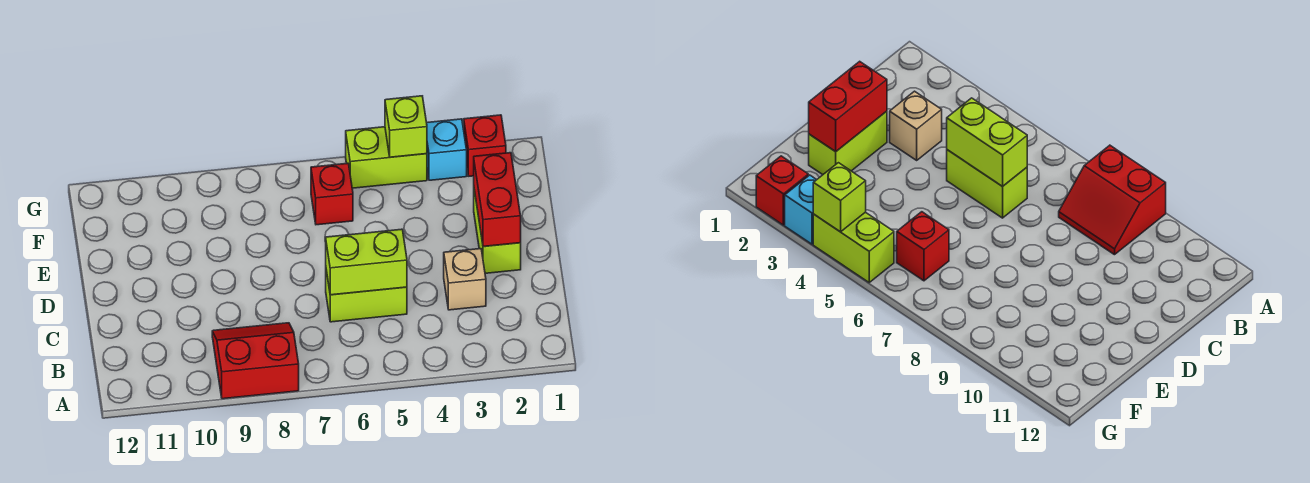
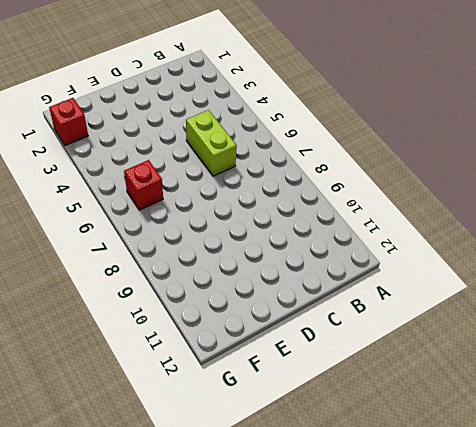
none -> red slope A8:B9 level 1 top A
none -> tan brick C3 level 1

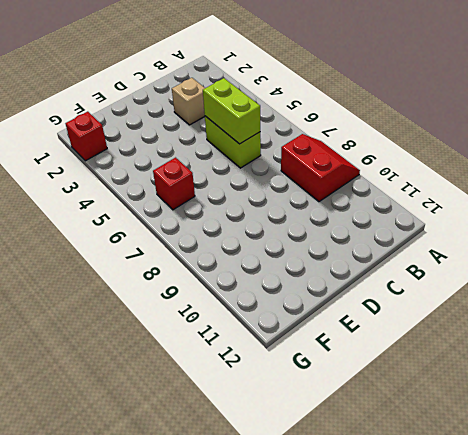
red slope A8:B9 level 1 top B -> red slope A8:B9 level 1 top A
none -> lime brick D2:E2 level 1
none -> cyan brick G3 level 1

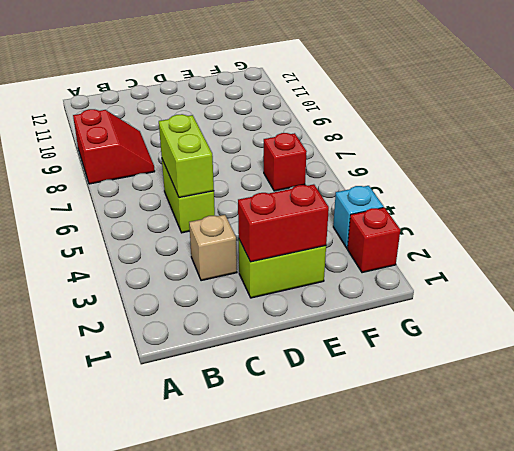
none -> lime brick G4:G5 level 1
none -> lime brick G4 level 2

